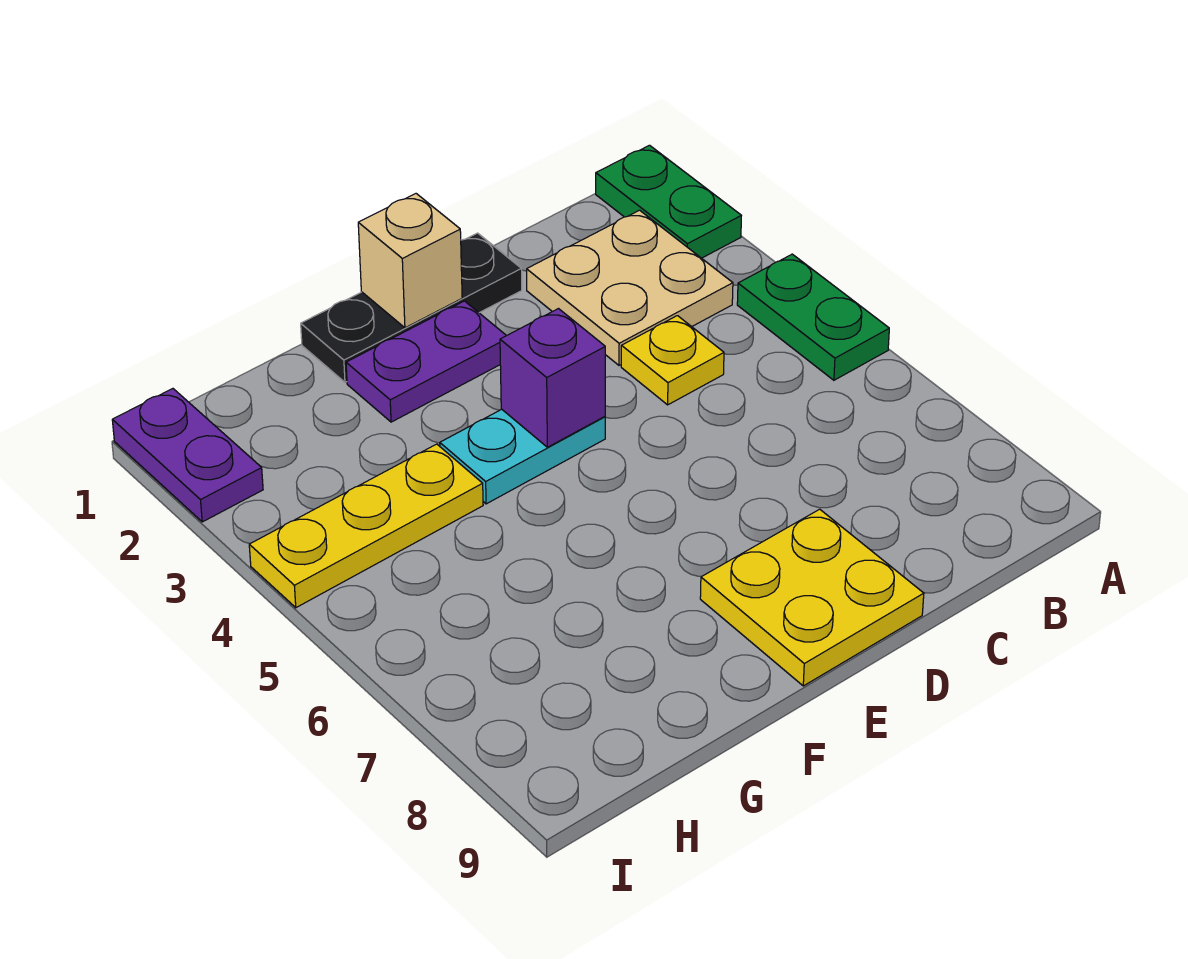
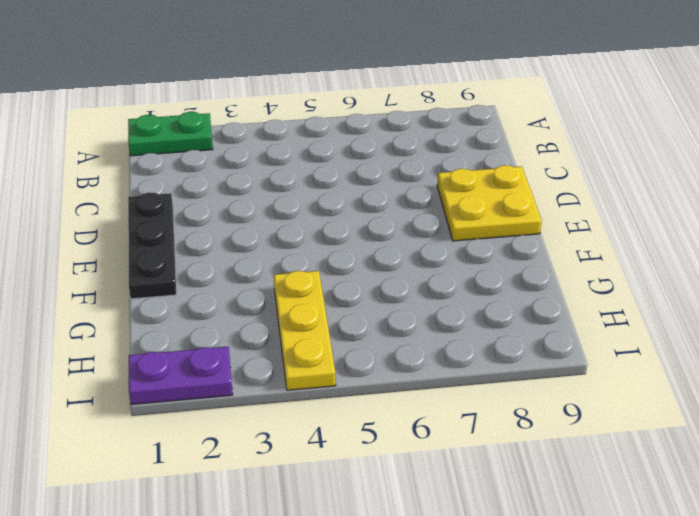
none -> green plate A4:A5 level 1
none -> tan plate B2:C3 level 1
none -> yellow plate C4 level 1

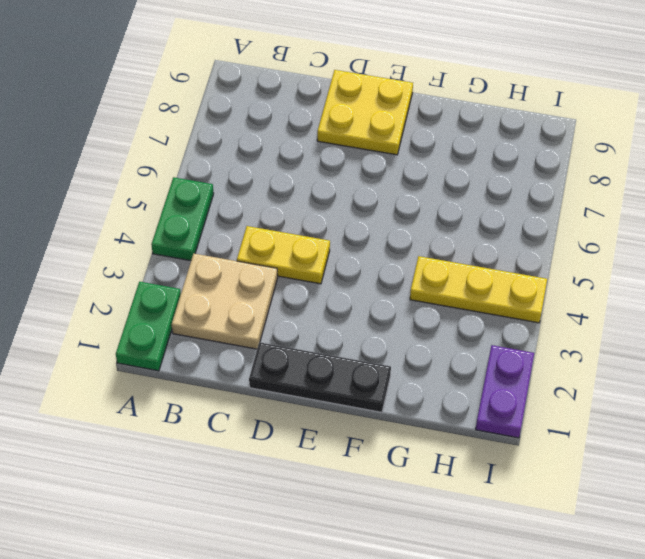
yellow plate C4:D4 level 1 -> yellow plate C4 level 1
none -> purple plate E2:F2 level 1
none -> cyan plate E4:F4 level 1
none -> tan brick E1 level 2

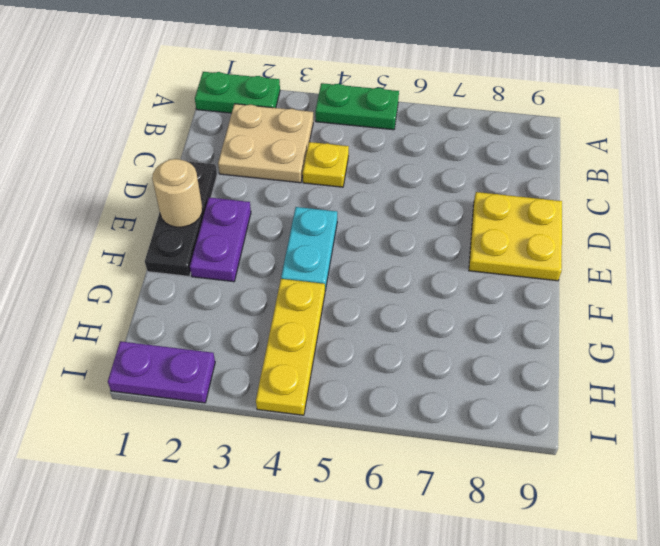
tan round brick E1 level 2 -> tan brick E1 level 2
none -> purple brick E4 level 2

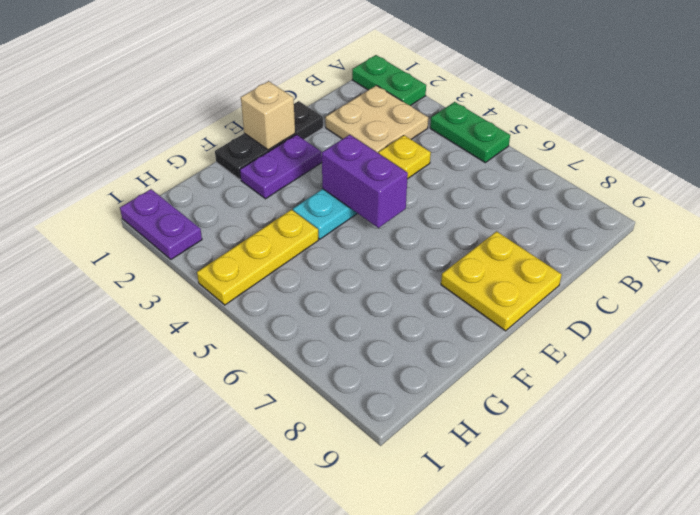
purple brick E4:E5 level 2 -> purple brick E4 level 2

